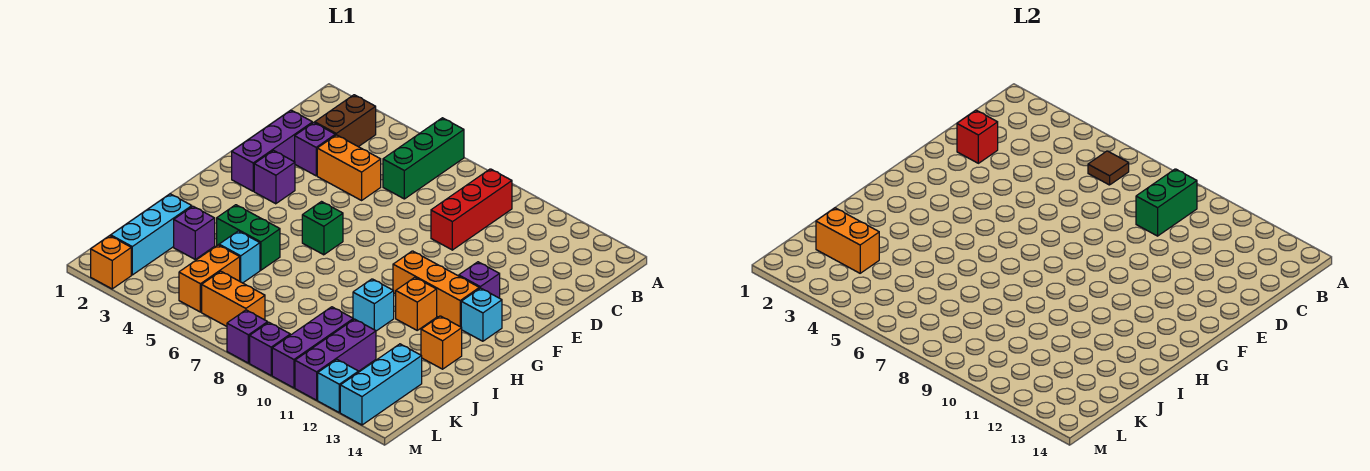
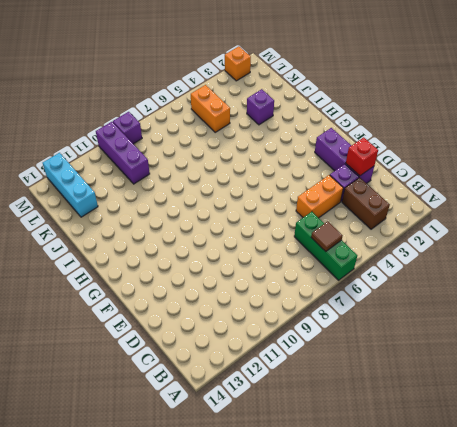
none -> red brick B9:D9 level 1
none -> purple brick F3 level 1
none -> purple brick F12 level 1
none -> green brick G6 level 1

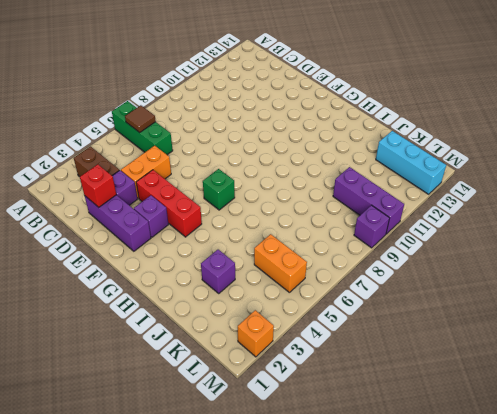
red brick E4:G4 level 1 -> red brick B9:D9 level 1
none -> purple brick F12 level 1
none -> orange brick G10:G12 level 1
none -> cyan brick G13 level 1
none -> orange brick H11 level 1

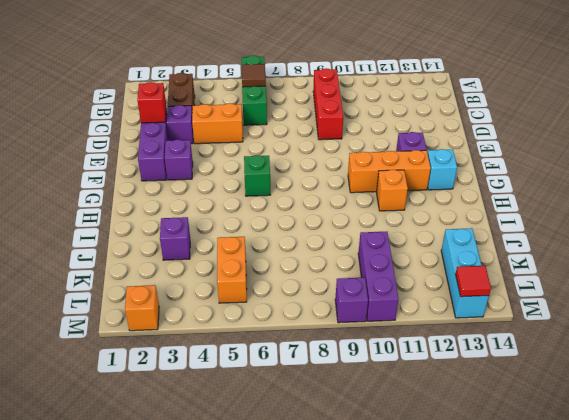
red tile M13 level 2 -> none
none -> green brick I4:I5 level 1
none -> cyan brick I10 level 1
none -> orange brick I13 level 1
none -> cyan brick J2:L2 level 1

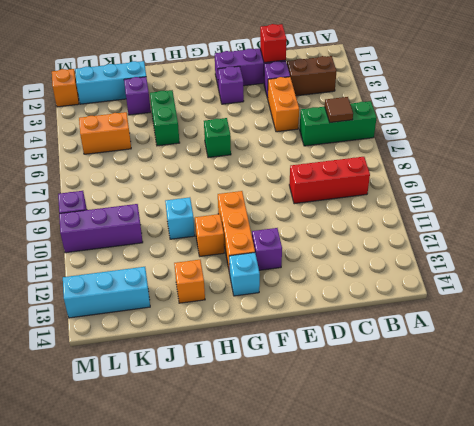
none -> cyan brick J5 level 1
none -> purple brick K11:M11 level 1
none -> orange brick L6:L7 level 1
none -> purple brick M8 level 1

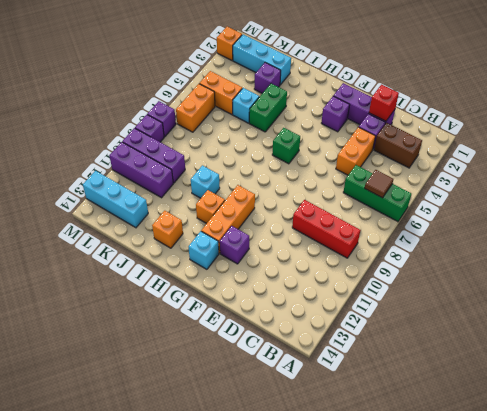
none -> cyan brick M12 level 1
none -> green brick B9:C9 level 2
none -> orange brick K2:K3 level 2

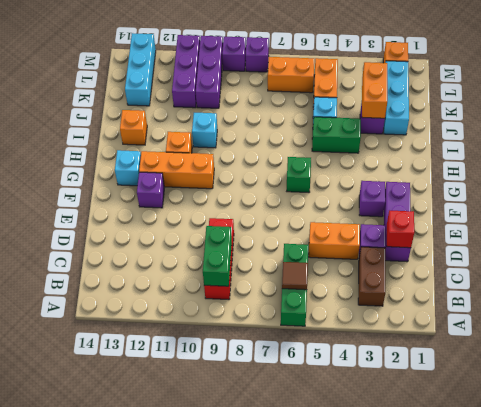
orange brick J3:K3 level 2 -> orange brick K2:K3 level 2
none -> cyan brick M12 level 1

